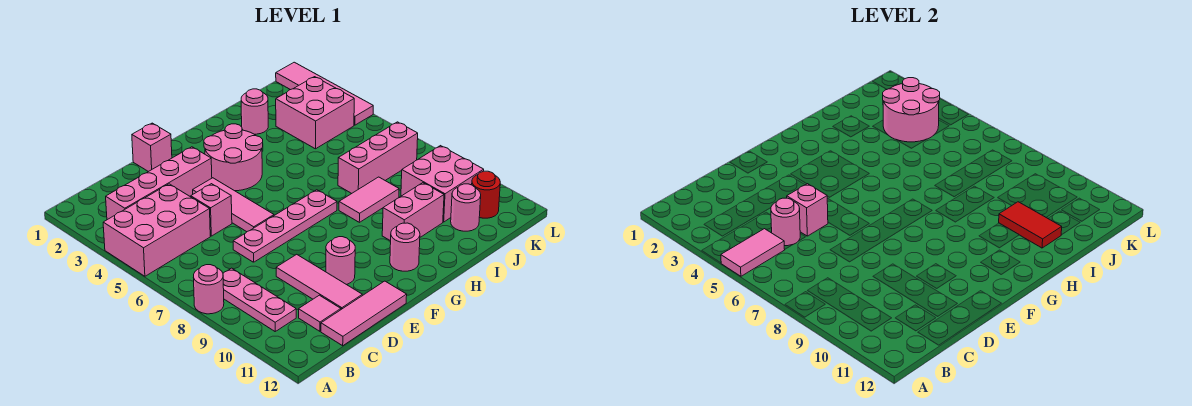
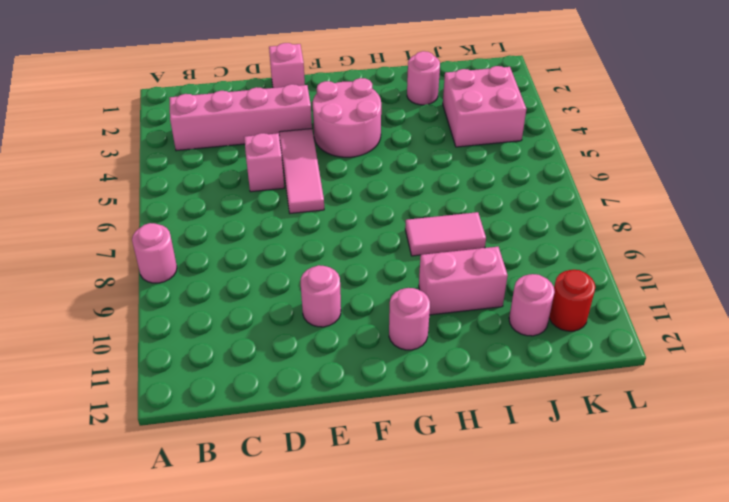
none -> pink brick A4:C5 level 1
none -> pink plate B8:B10 level 1
none -> pink tile C11 level 1

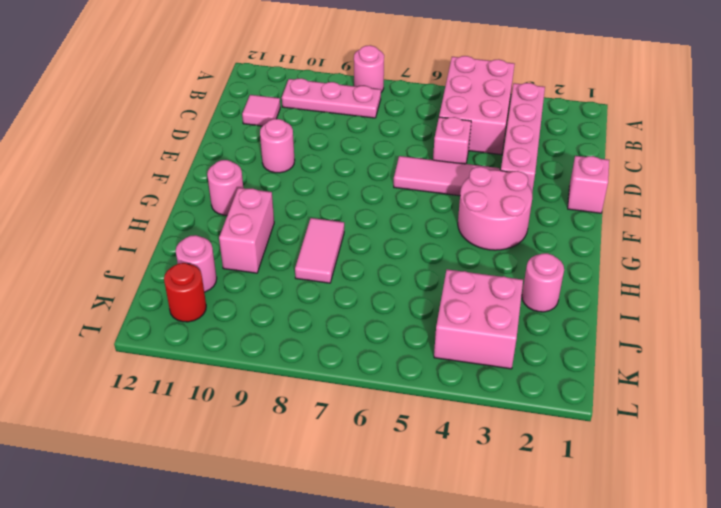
none -> pink tile C12:E12 level 1
none -> pink plate D7:G7 level 1
none -> pink tile D9:D11 level 1

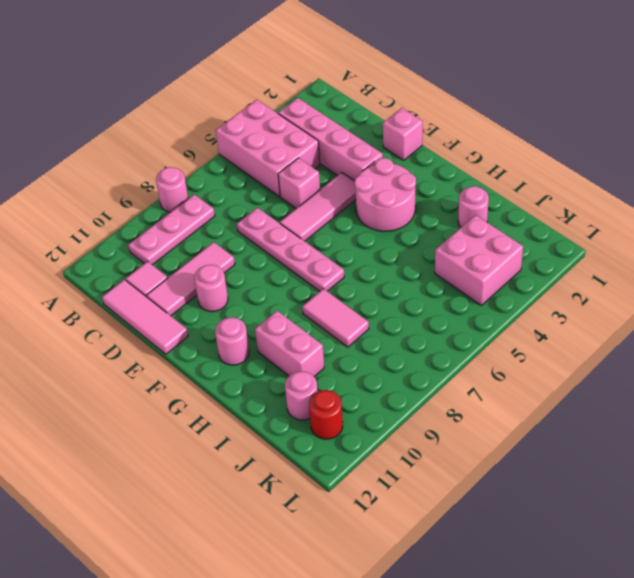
none -> pink brick I7:K7 level 1
none -> pink brick J9:K10 level 1
none -> pink tile L1:L4 level 1

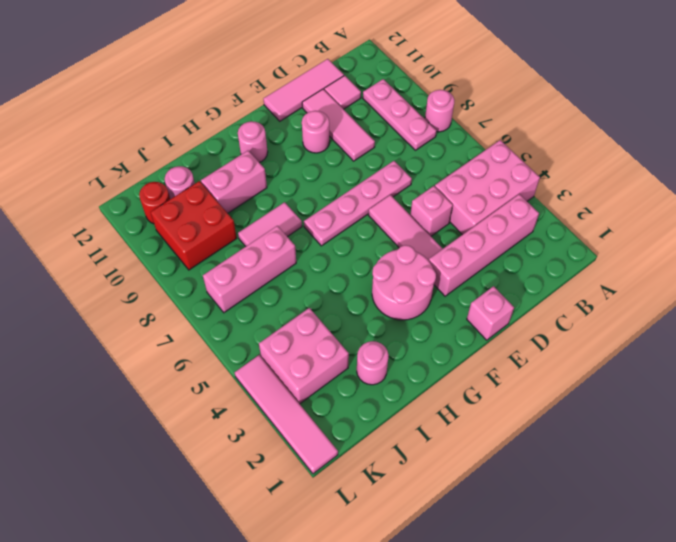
red brick J9:K10 level 1 -> pink brick J9:K10 level 1
none -> pink tile A5:B5 level 2
none -> pink round brick C5 level 2
none -> pink brick D5 level 2

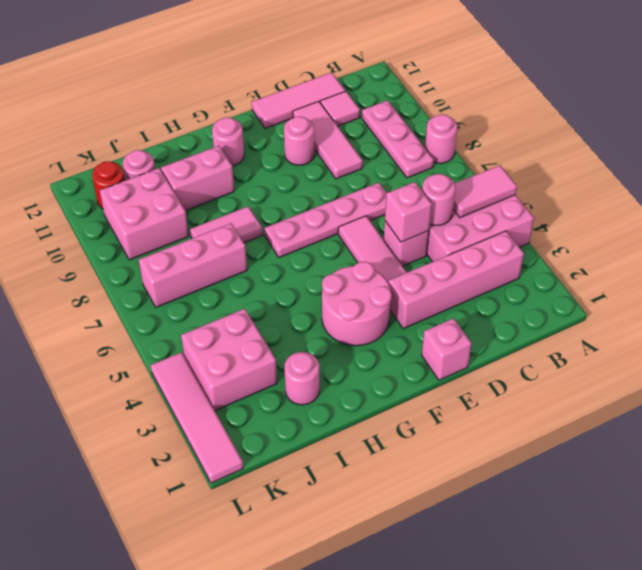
none -> red tile I10:I11 level 2
none -> pink round brick J3:K4 level 2

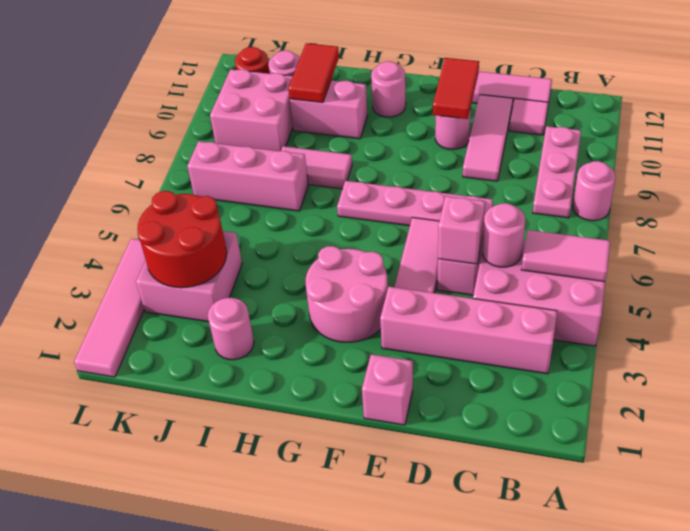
red tile E10:E11 level 2 -> none
red round brick J3:K4 level 2 -> pink round brick J3:K4 level 2

